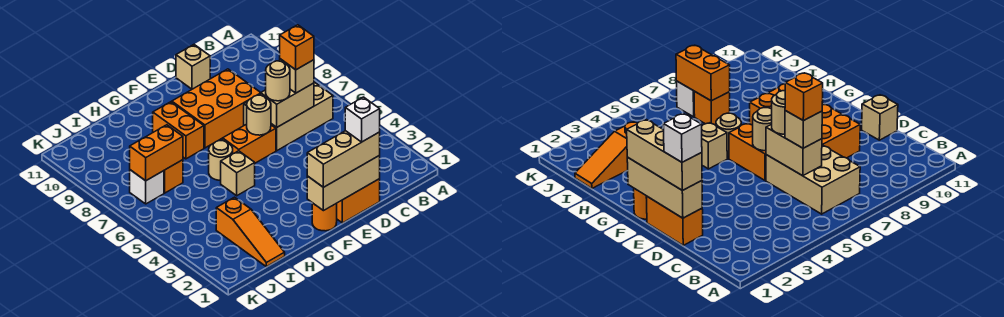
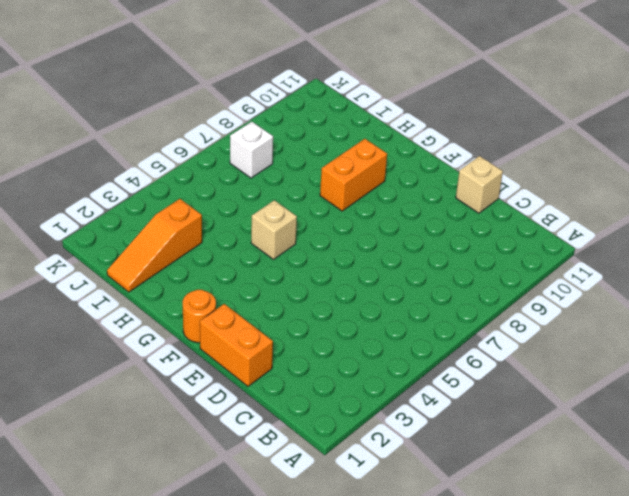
none -> tan brick B6:D7 level 1
none -> orange brick D8:F9 level 1
none -> orange brick E6:F6 level 1

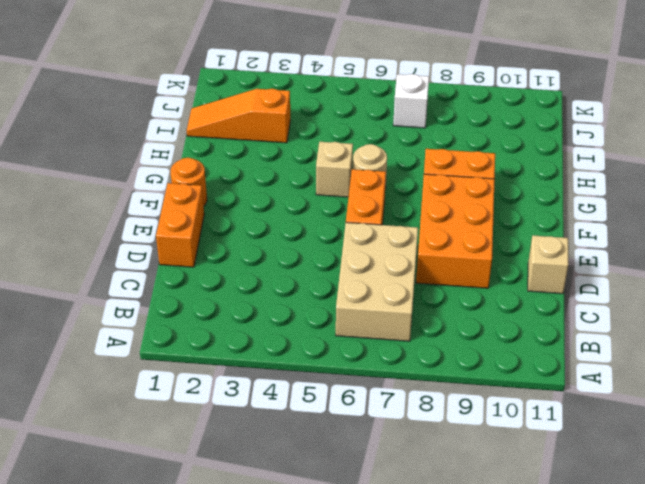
none -> orange brick I7 level 1
none -> tan brick C6:D6 level 2
none -> tan brick D1:F1 level 2

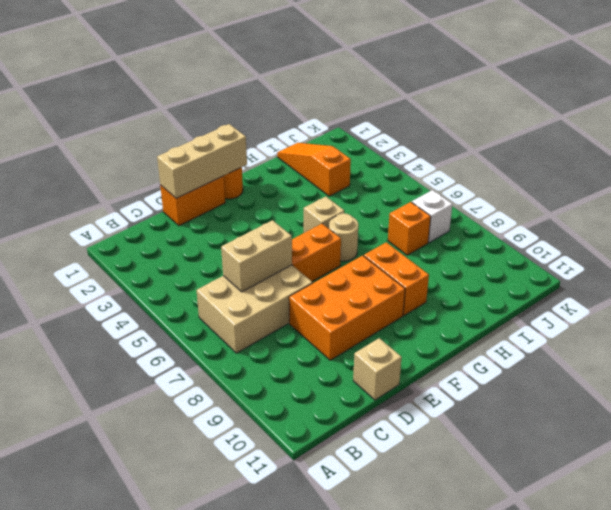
none -> tan round brick E6 level 2
none -> orange brick I7:J7 level 2
none -> tan brick C6 level 3

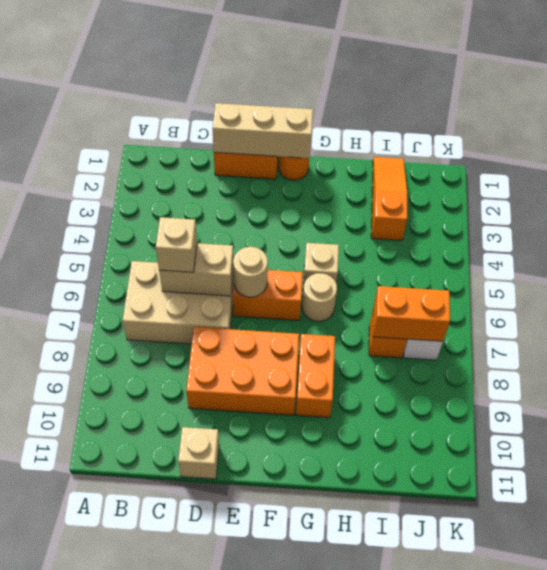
none -> tan brick D1:F1 level 3
none -> tan round brick D6 level 3
none -> orange brick C6 level 4

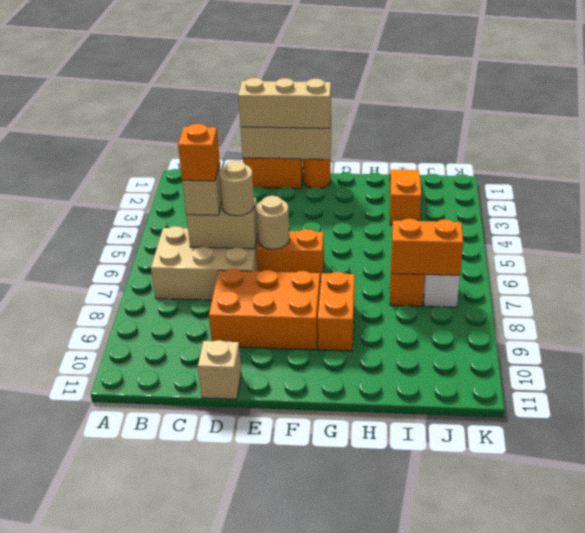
none -> tan brick G5 level 1
none -> tan round brick G6 level 1
none -> white brick D1 level 4

